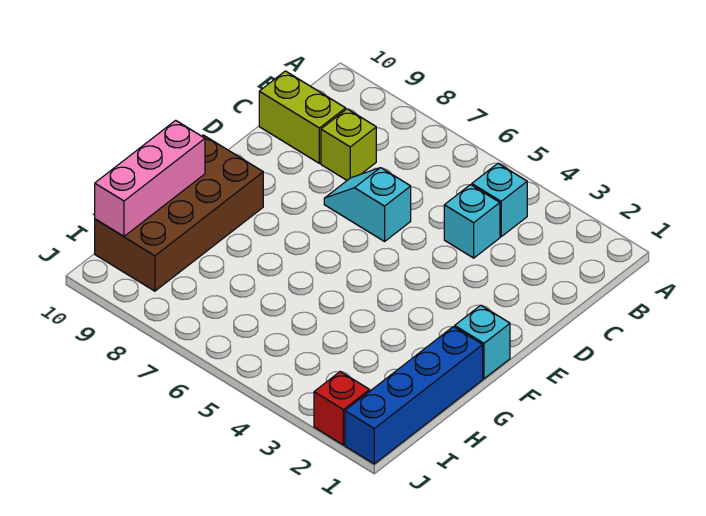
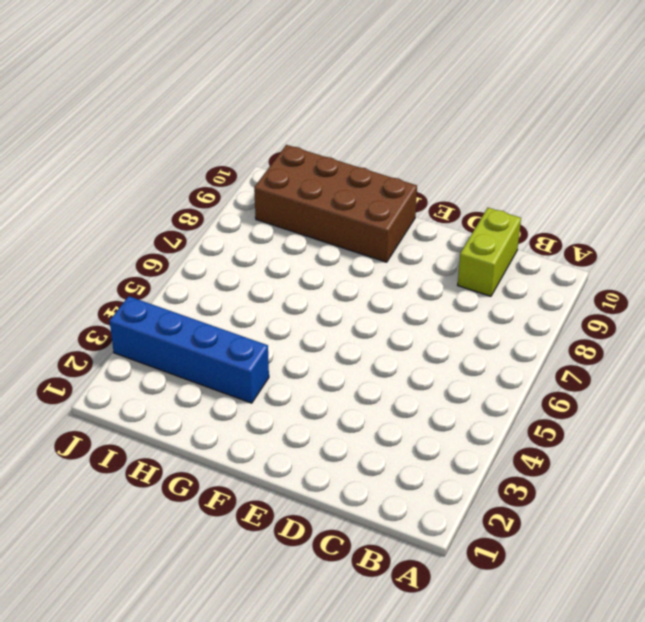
blue brick G3:J3 level 1 -> blue brick G1:J1 level 1
none -> cyan brick B4 level 1
none -> cyan brick C4 level 1

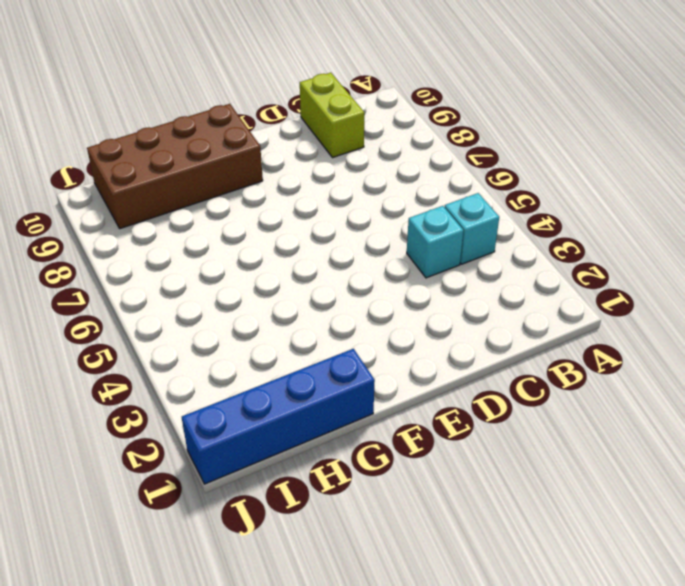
none -> lime brick C8 level 1
none -> cyan slope D6:D7 level 1 top 6

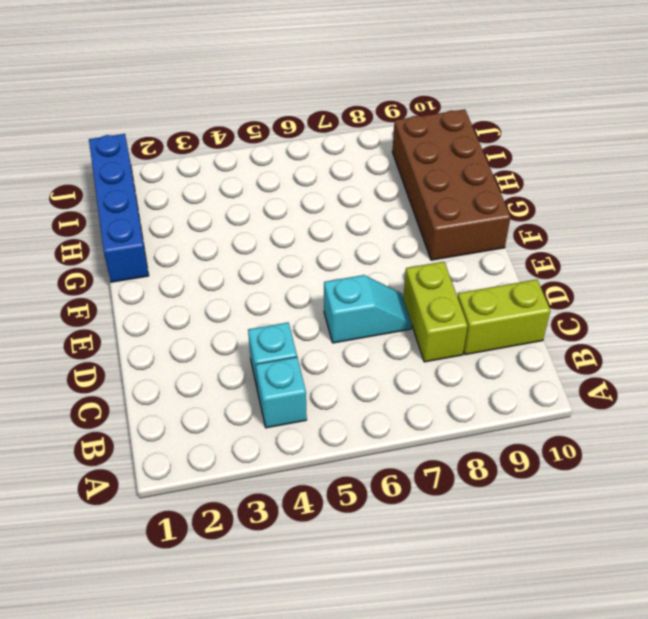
lime brick C8:D8 level 1 -> lime brick C8 level 1
none -> cyan brick F1 level 1
none -> red brick J2 level 1

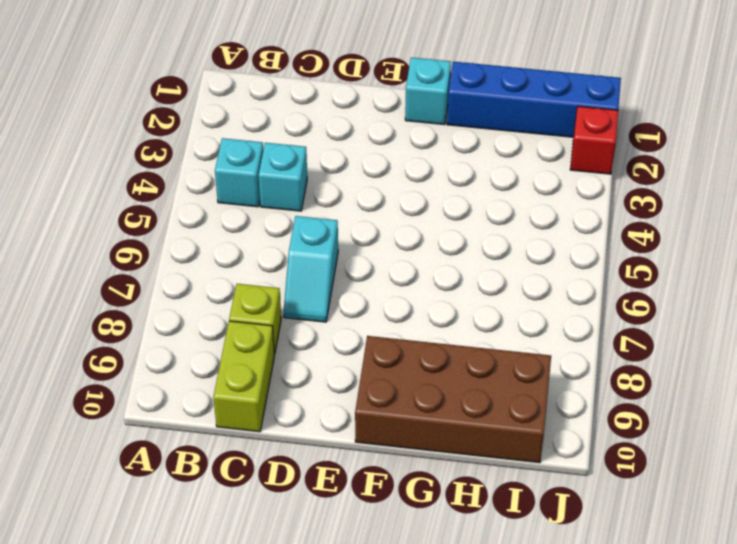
none -> pink brick G10:I10 level 2

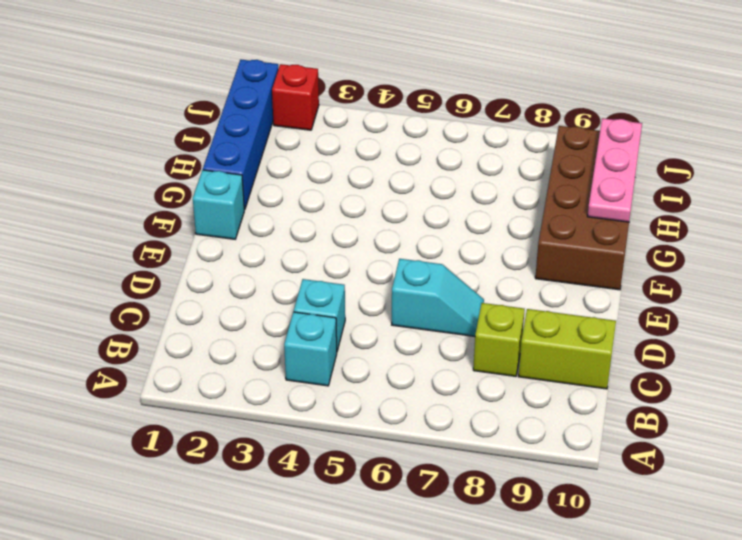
pink plate G10:I10 level 2 -> pink brick G10:I10 level 2

